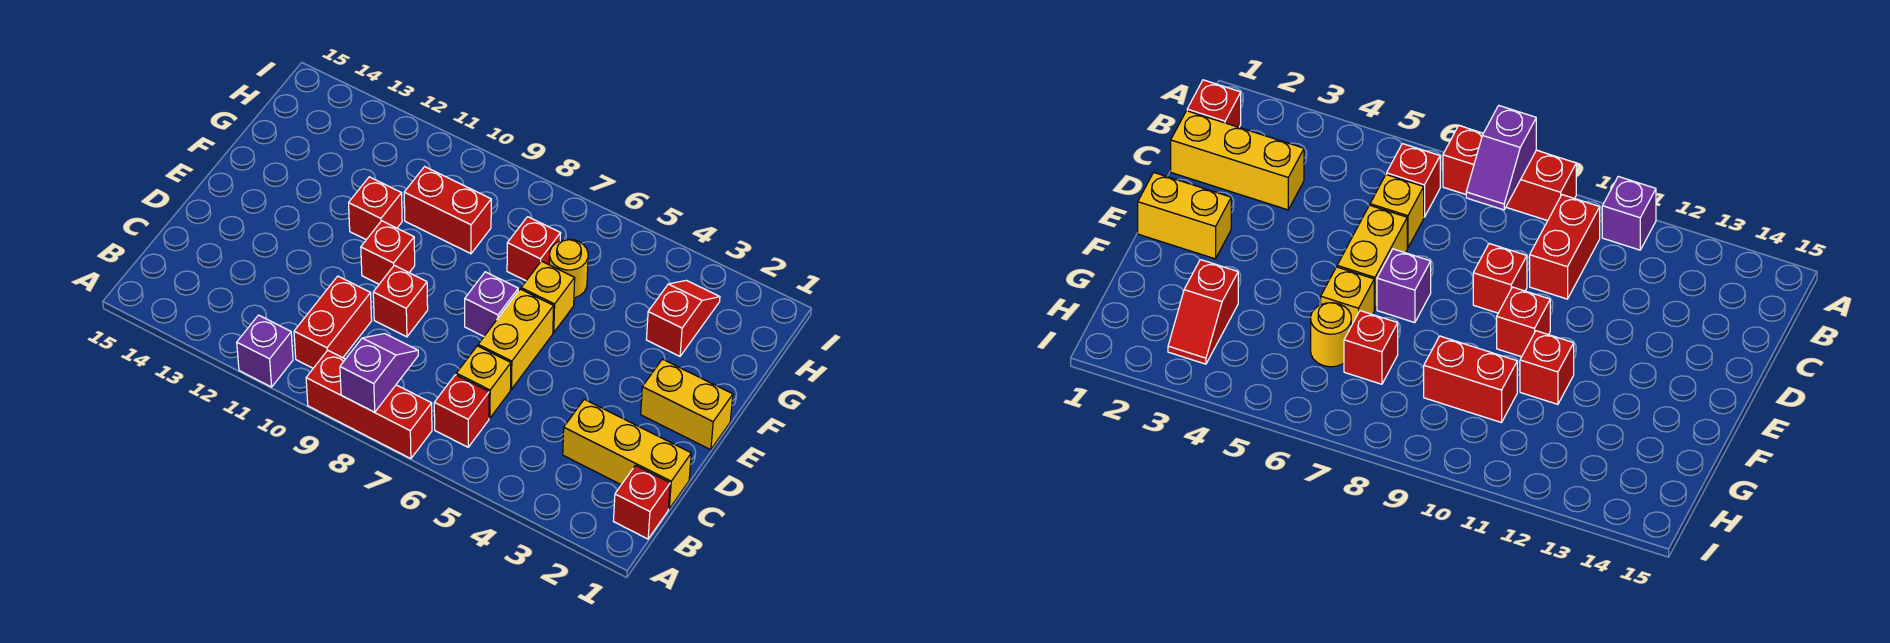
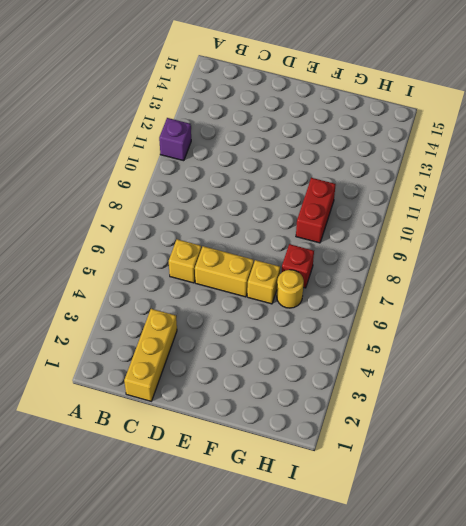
none -> red brick A7:A9 level 1
none -> red brick B1 level 1
none -> red brick B6 level 1

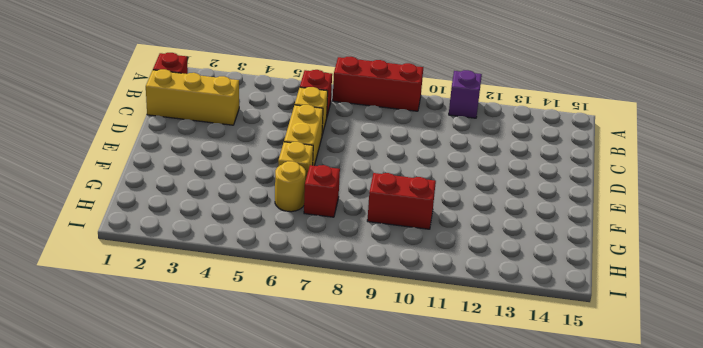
none -> red brick B10:C10 level 1
none -> red brick D9 level 1
none -> yellow brick E1:E2 level 1

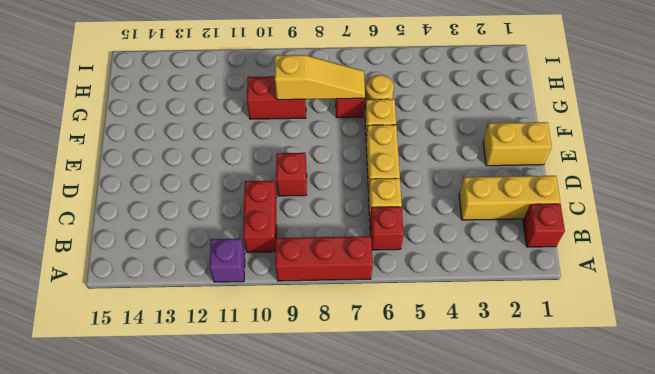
yellow slope G7:G9 level 2 top 9 -> none
none -> purple brick E7 level 1
none -> red brick E10 level 1
none -> red brick F11 level 1

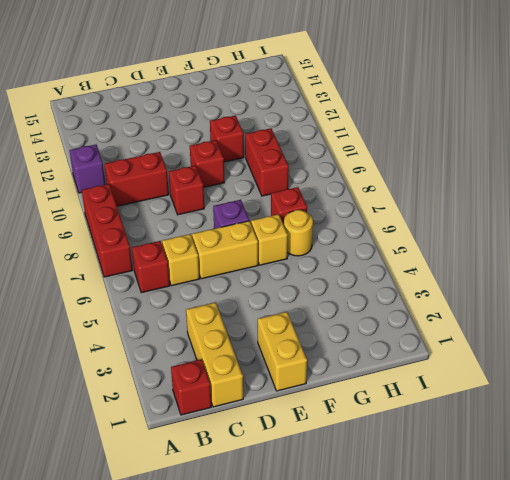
none -> red slope G3:H3 level 1 top G
none -> purple slope A8:B8 level 2 top A

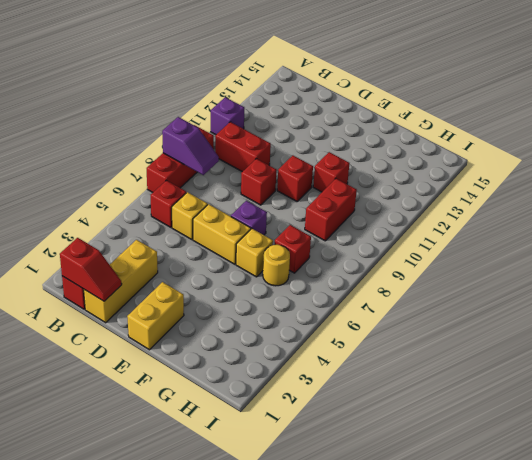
red slope B1:C1 level 2 top B -> red slope G3:H3 level 1 top G

